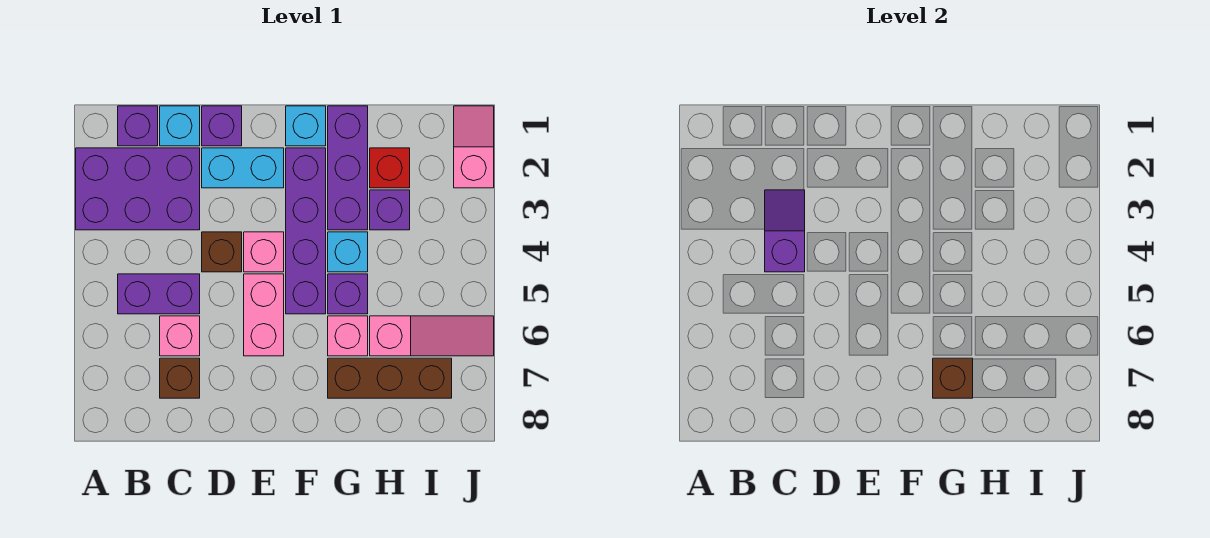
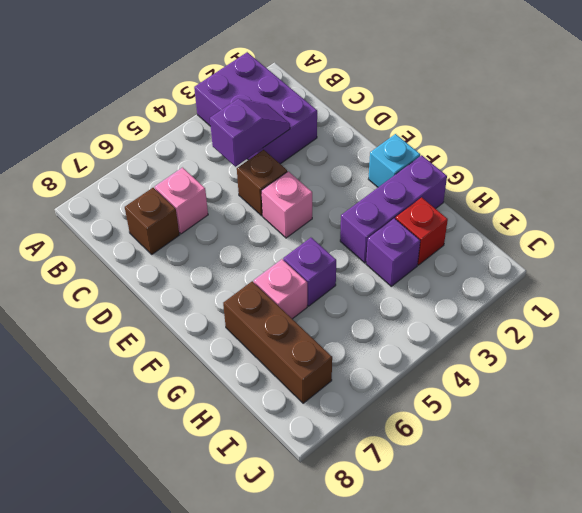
none -> purple brick B1 level 1
none -> purple brick B5:C5 level 1
none -> cyan brick C1 level 1

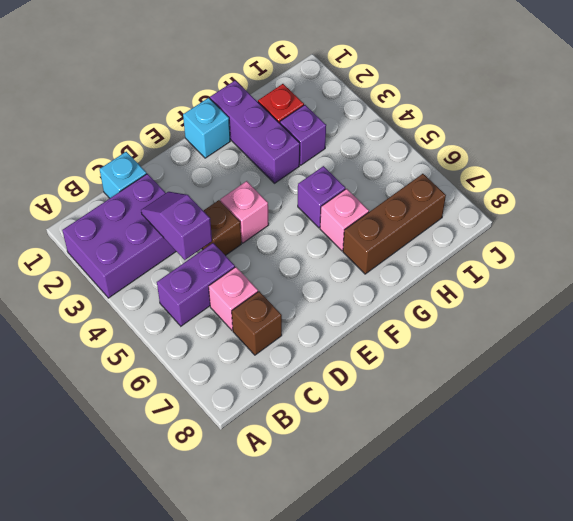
none -> purple brick B1 level 1
none -> purple brick D1 level 1
none -> cyan brick D2:E2 level 1

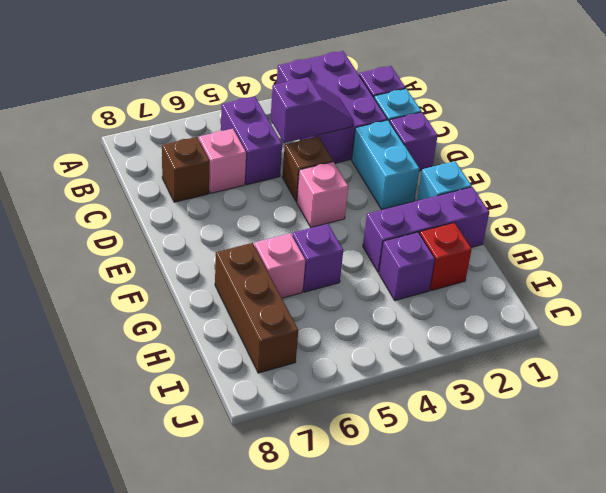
none -> pink brick E5:E6 level 1
none -> purple brick F2:F5 level 1
none -> cyan brick G4 level 1

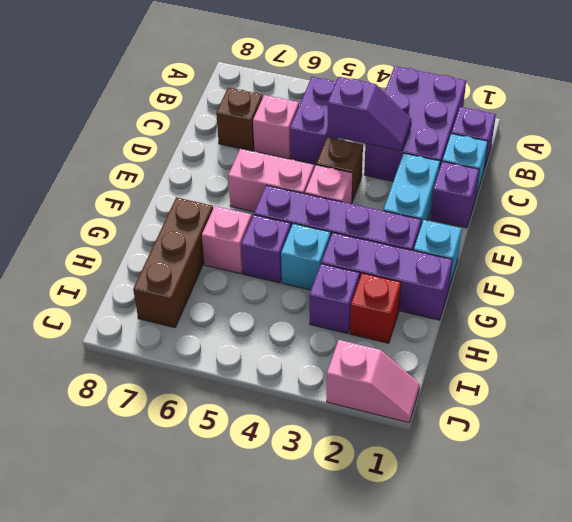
none -> pink slope H6:J6 level 1 top H
none -> brown brick G7 level 2

